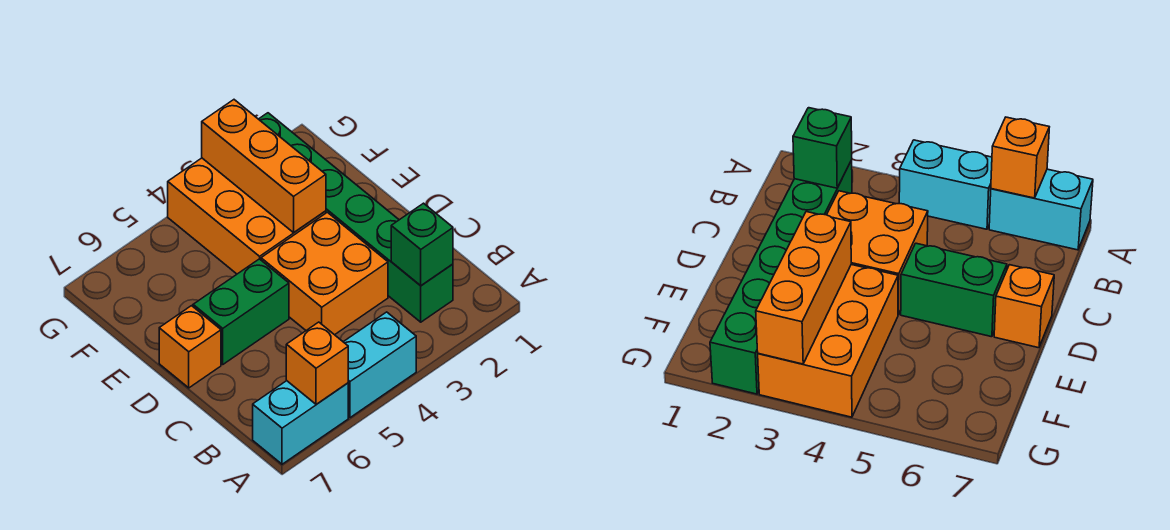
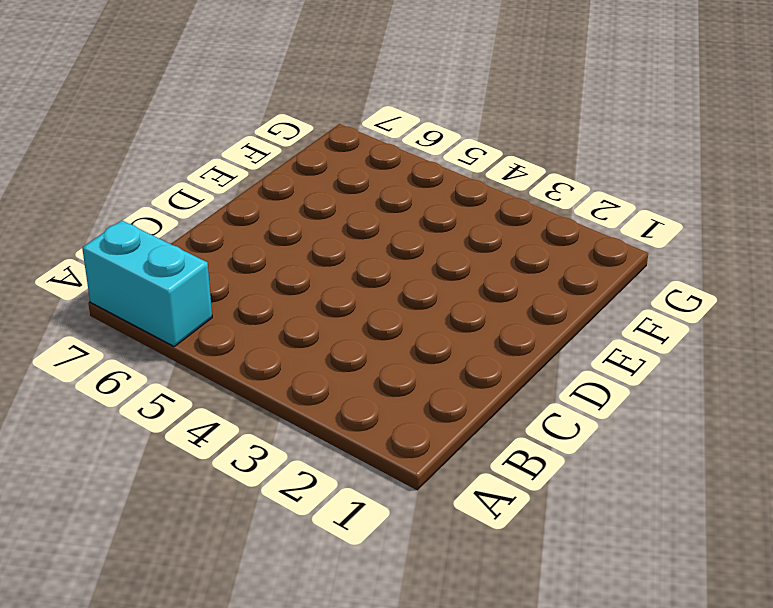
none -> cyan brick A4:A5 level 1
none -> green brick B2:G2 level 1

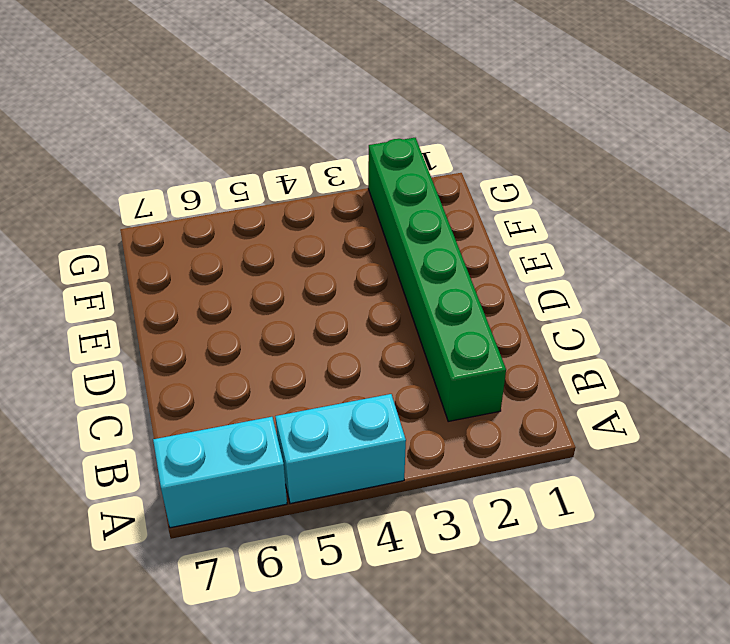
none -> orange brick C3:D4 level 1
none -> green brick D5:D6 level 1

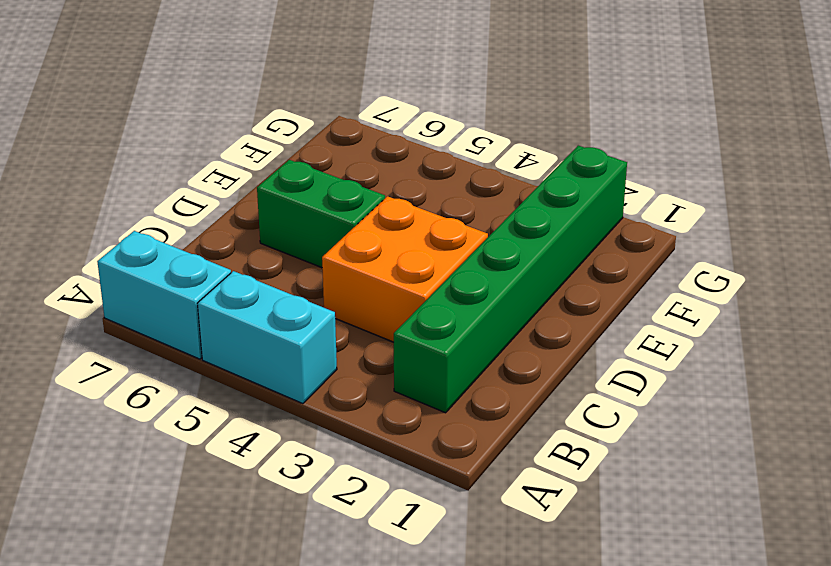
none -> orange brick D7 level 1
none -> orange brick E3:G4 level 1

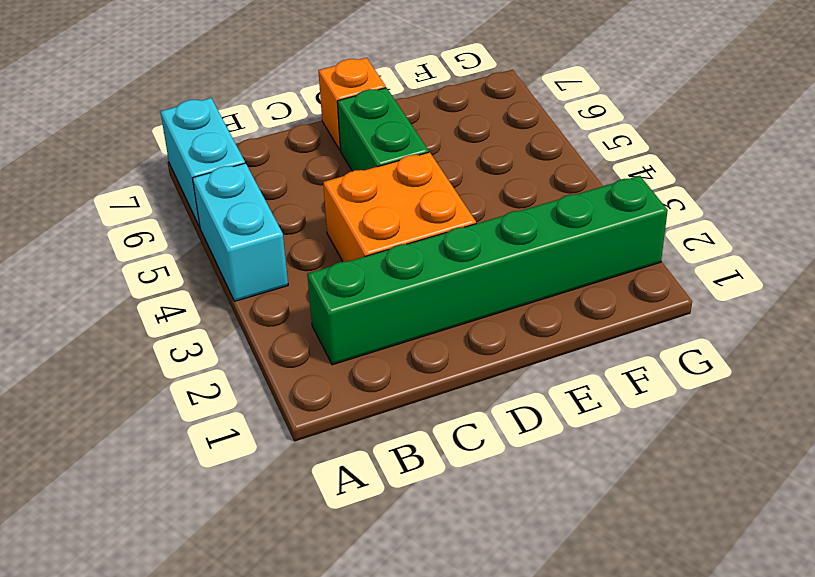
none -> orange brick E3:G4 level 1
none -> orange brick A6 level 2

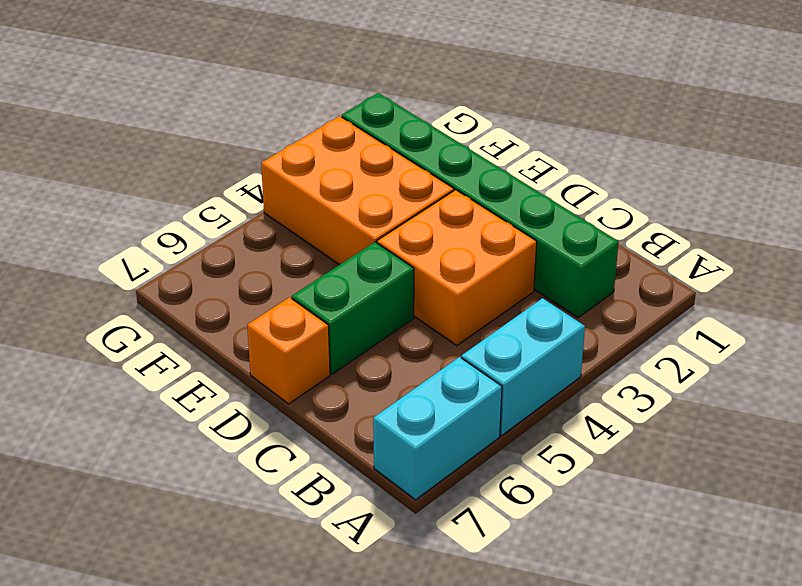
none -> orange brick A6 level 2
none -> green brick B2 level 2

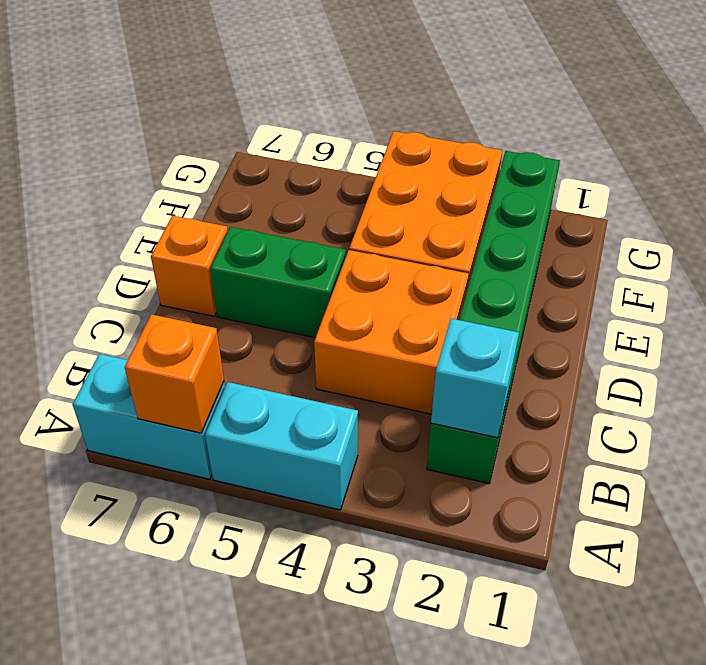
cyan brick B2 level 2 -> green brick B2 level 2
none -> orange brick E3:G3 level 2

